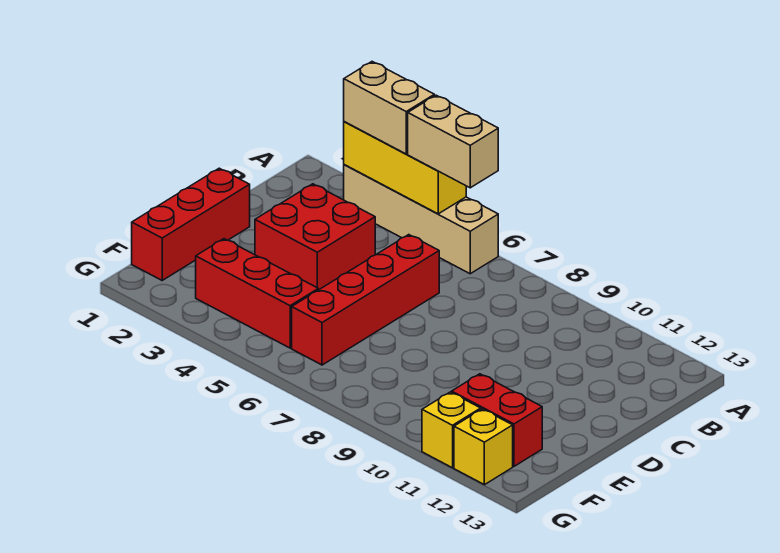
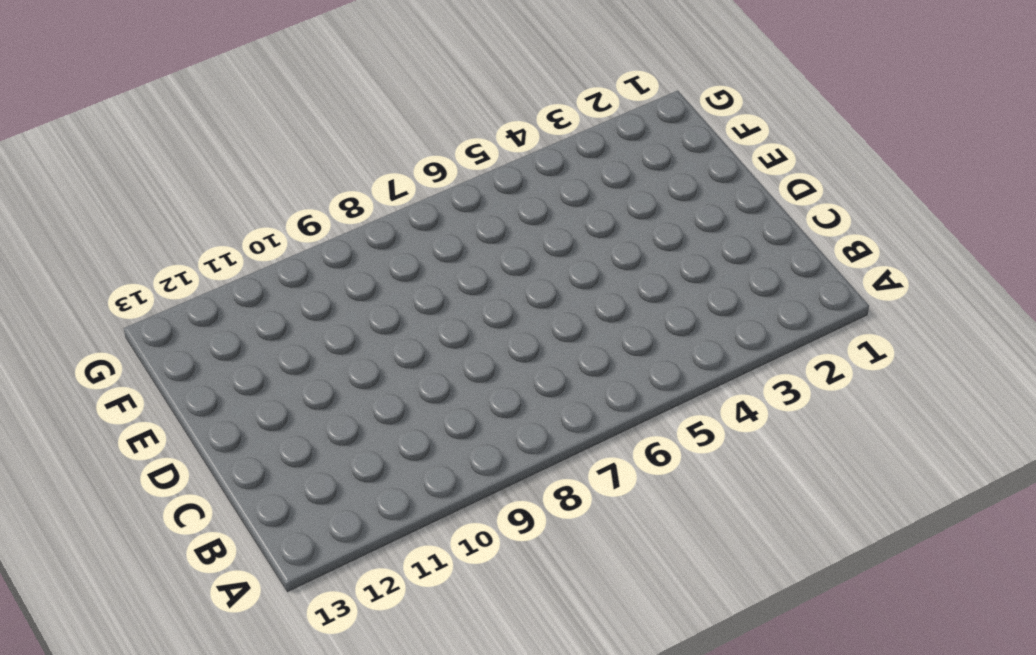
none -> tan brick A3:A6 level 1
none -> red brick C3:D4 level 1

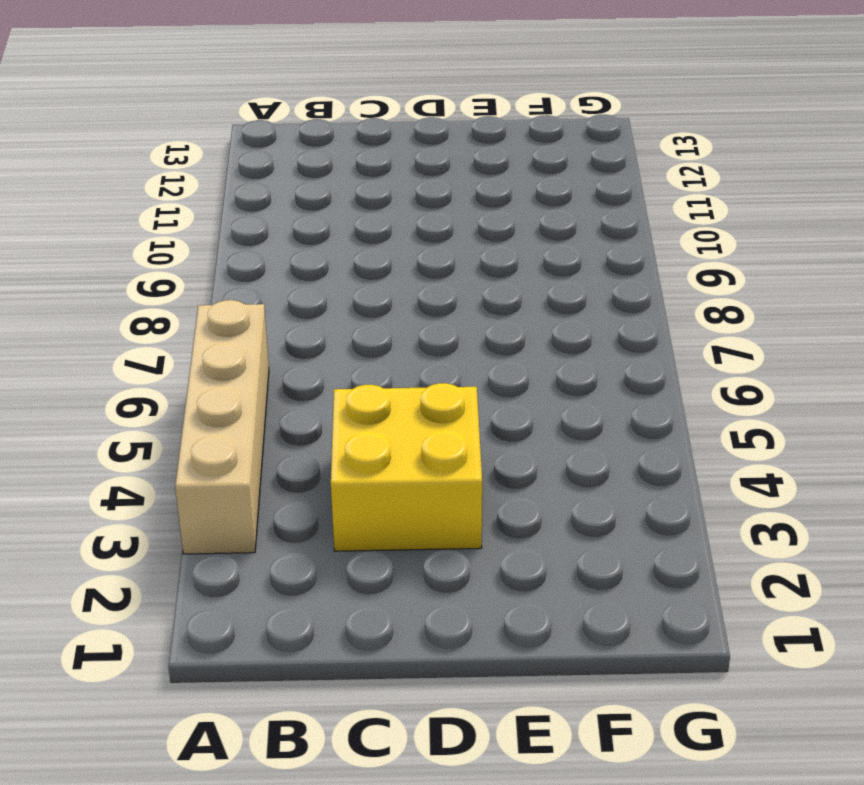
yellow brick C3:D4 level 1 -> red brick C3:D4 level 1
none -> red brick C6:F6 level 1
none -> red brick D1:F1 level 1

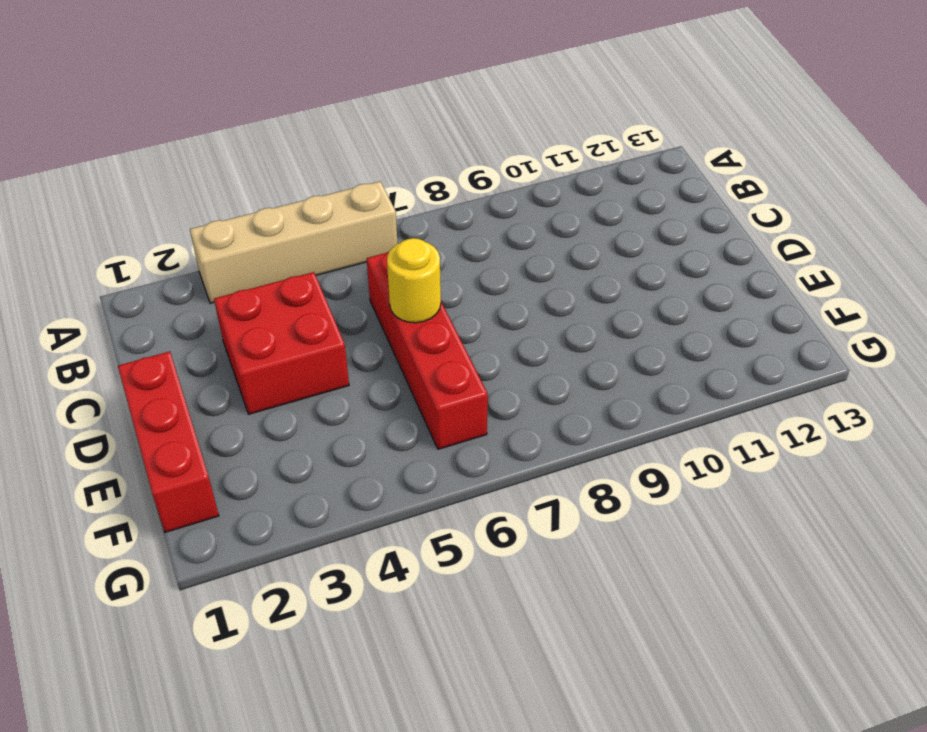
yellow round brick D6 level 2 -> none
none -> red brick F3:F5 level 1
none -> red brick F11:F12 level 1

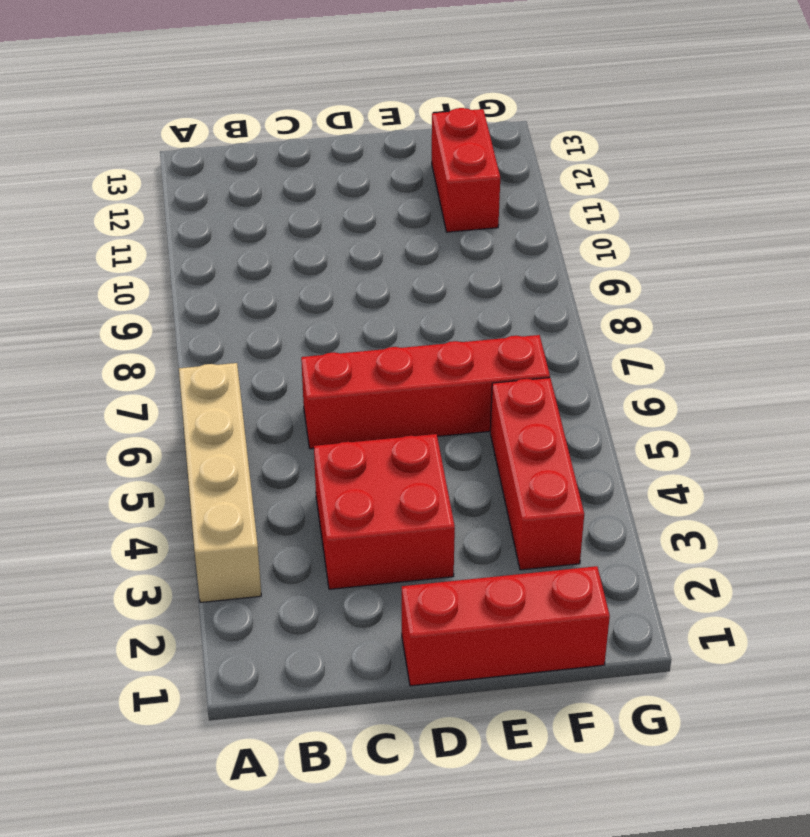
none -> yellow brick G11 level 1
none -> yellow brick G12 level 1

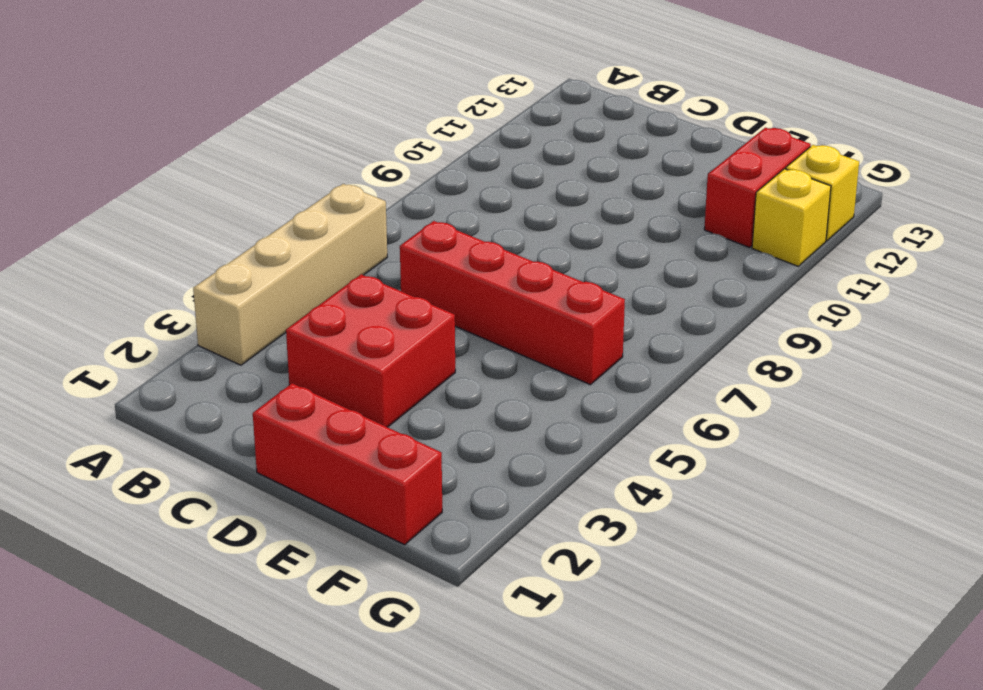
none -> red brick F3:F5 level 1
none -> yellow brick A3:A5 level 2

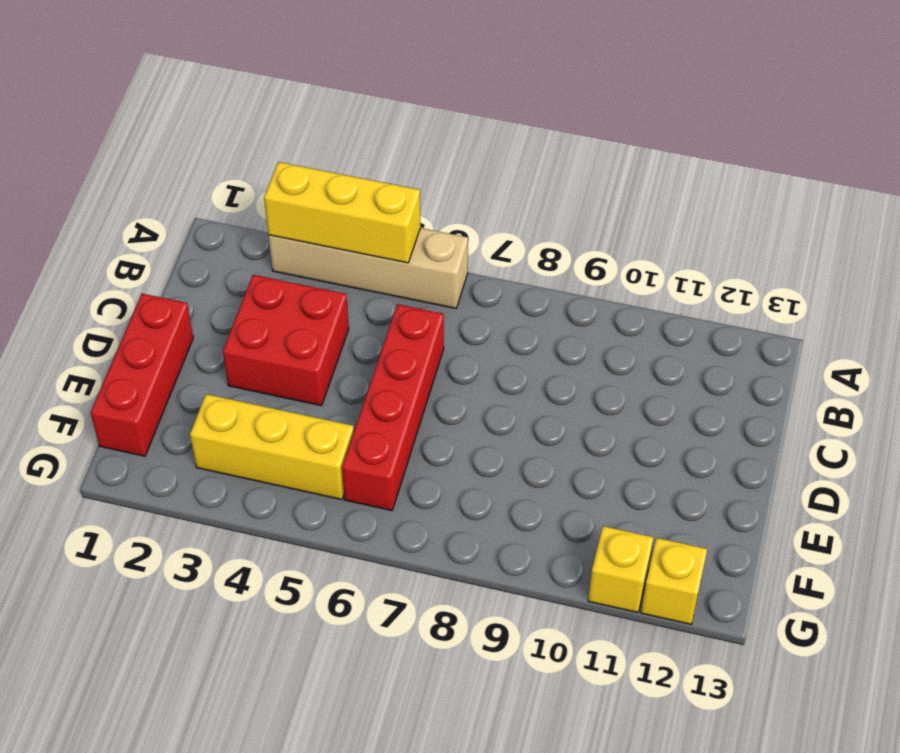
yellow brick F3:F5 level 1 -> red brick F3:F5 level 1
none -> red brick F11:F12 level 1
none -> tan brick A3:A4 level 3

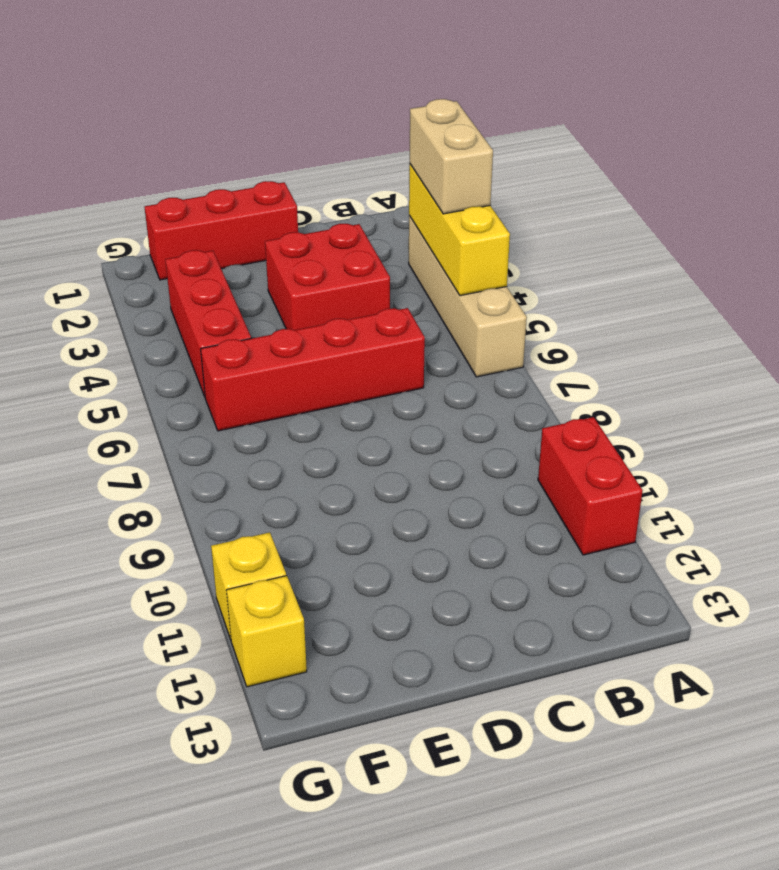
red brick A10:A11 level 1 -> red brick F11:F12 level 1
none -> tan brick A5:A6 level 3

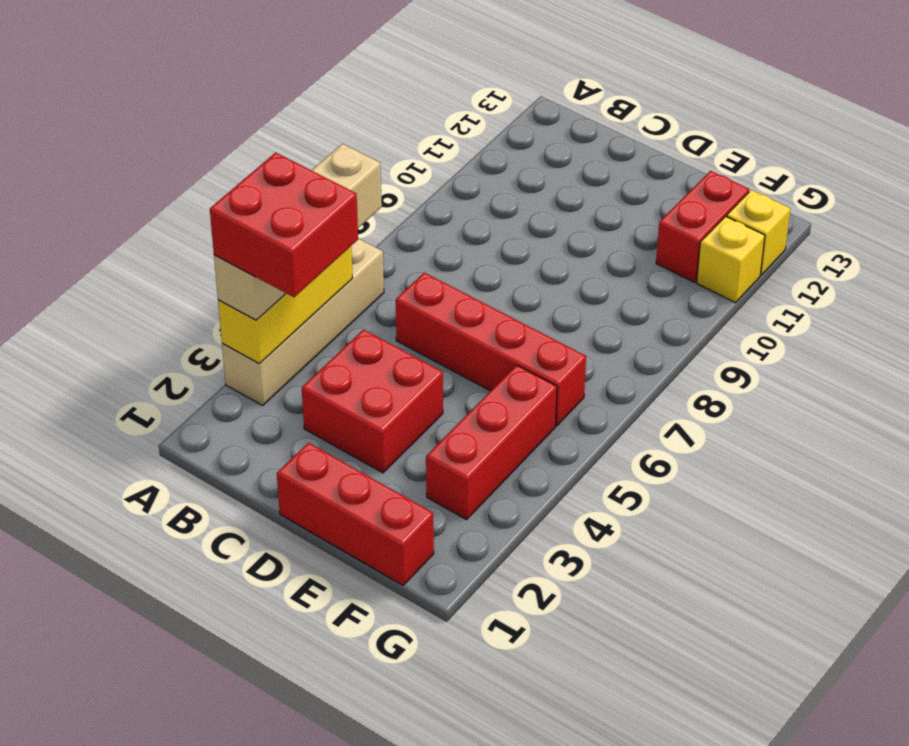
red brick A3:B4 level 4 -> none

